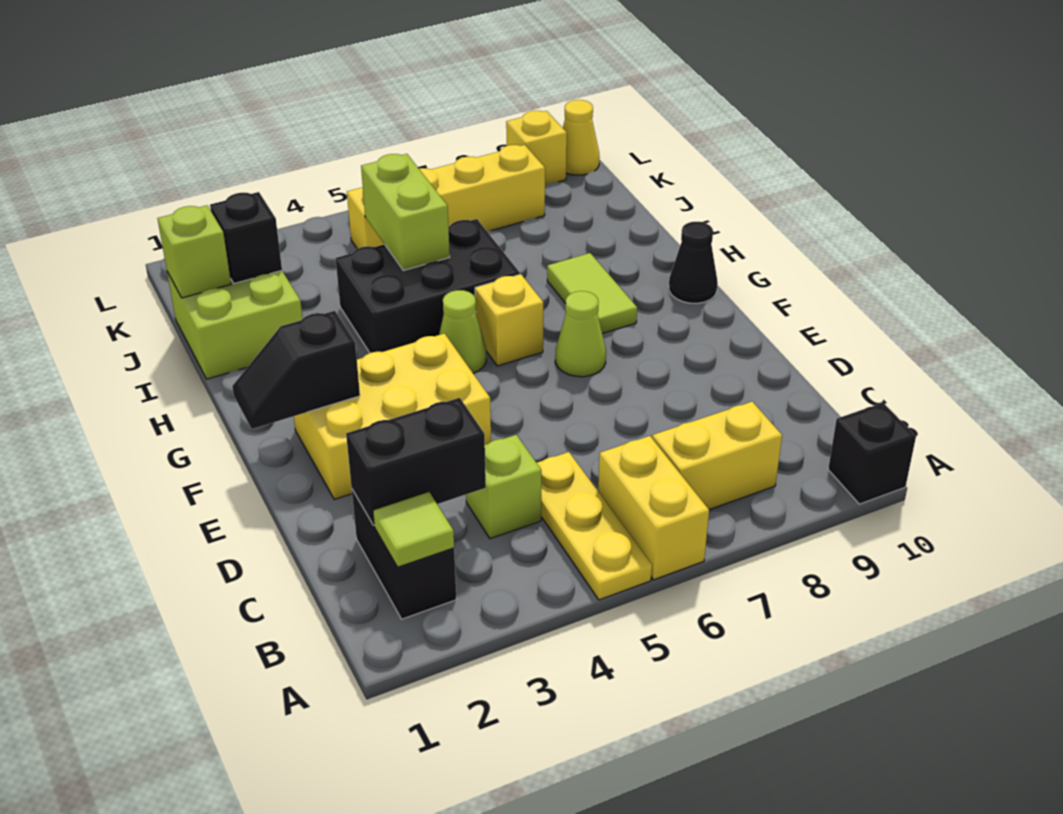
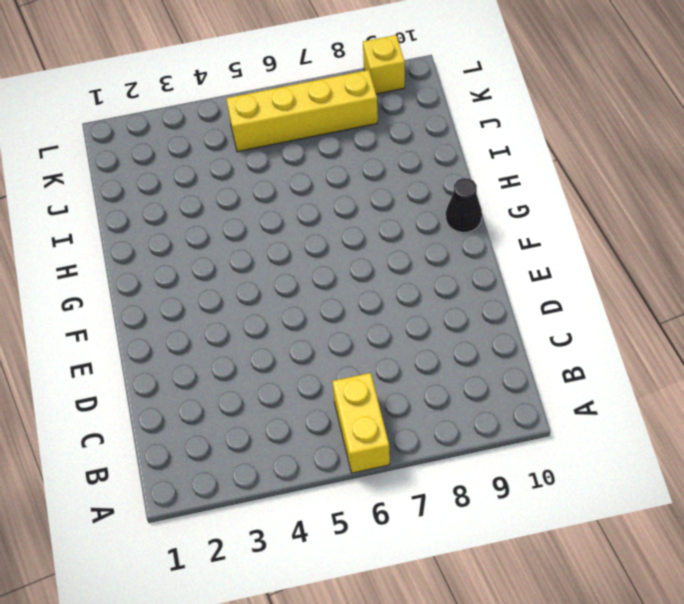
none -> yellow plate A5:C5 level 1
none -> black brick A10 level 1
none -> black brick B2:C2 level 1

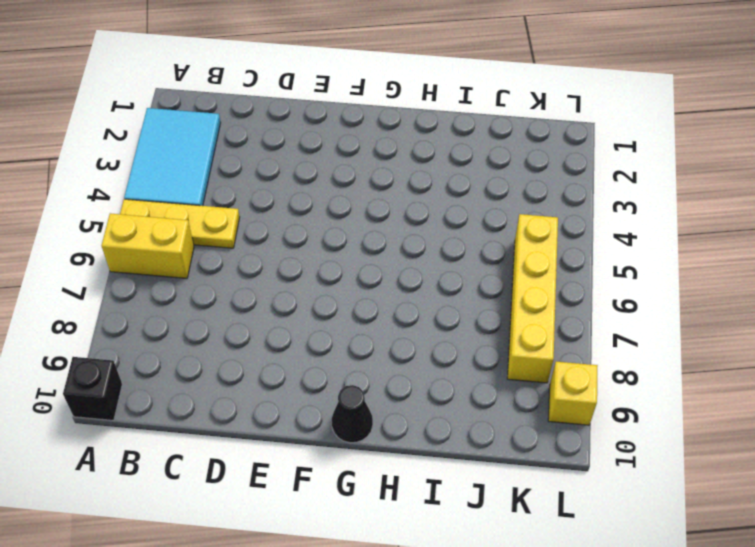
cyan tile A2:B4 level 1 -> black brick B2:C2 level 1
none -> yellow brick B7:B8 level 1
none -> lime brick C4 level 1
none -> yellow brick E2:F4 level 1

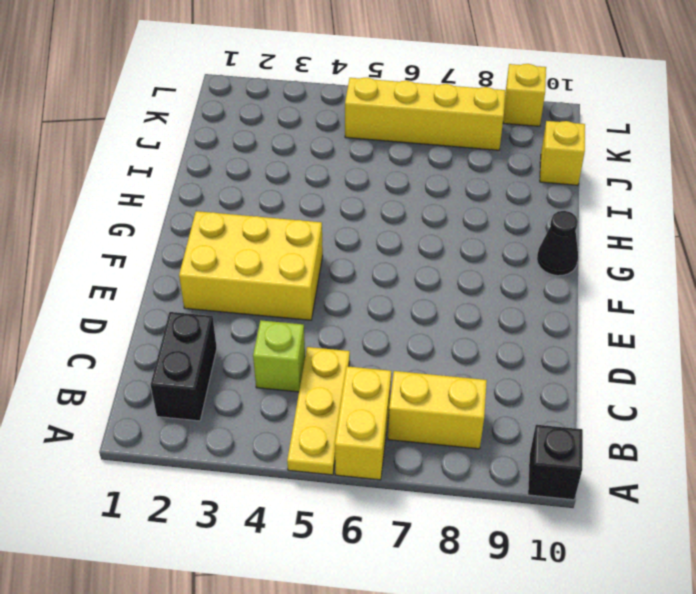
yellow brick J10 level 1 -> yellow brick G6 level 1
none -> lime cone F7 level 1
none -> lime cone G5 level 1
none -> lime tile G8:H8 level 1

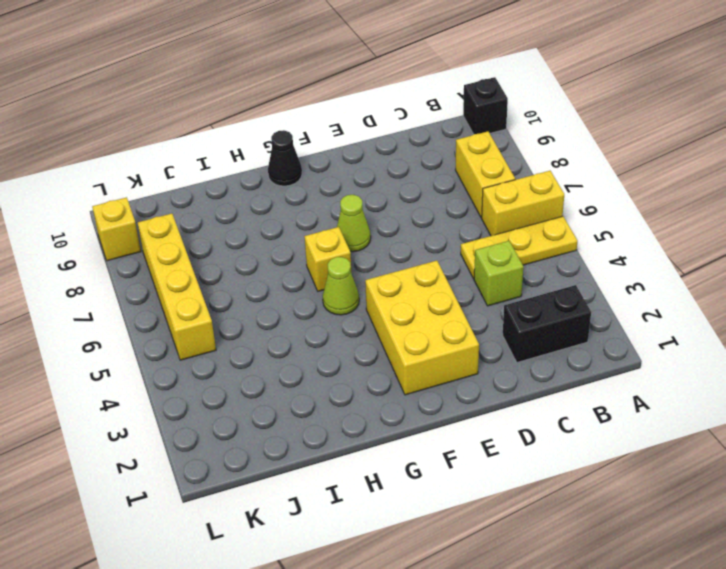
none -> lime tile G8:H8 level 1
none -> black brick H4:I6 level 1
none -> lime brick I1:J2 level 1

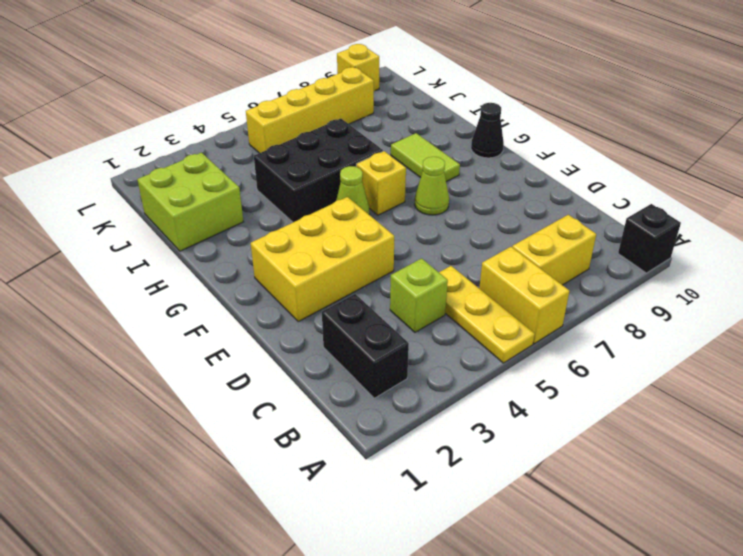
none -> yellow cone L10 level 1
none -> lime tile B2 level 2
none -> black brick C2:C3 level 2

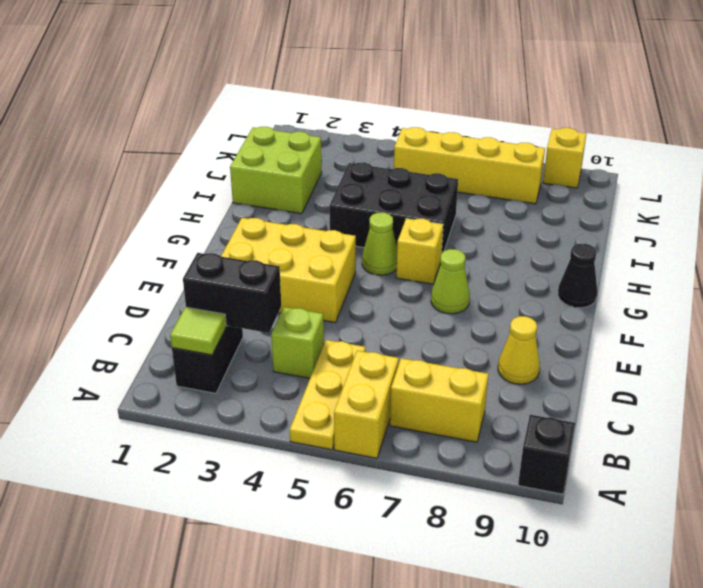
yellow cone D9 level 1 -> yellow cone L10 level 1
none -> lime tile G8:H8 level 1
none -> black slope F1:F2 level 2 top 2
none -> lime brick I5:J5 level 2

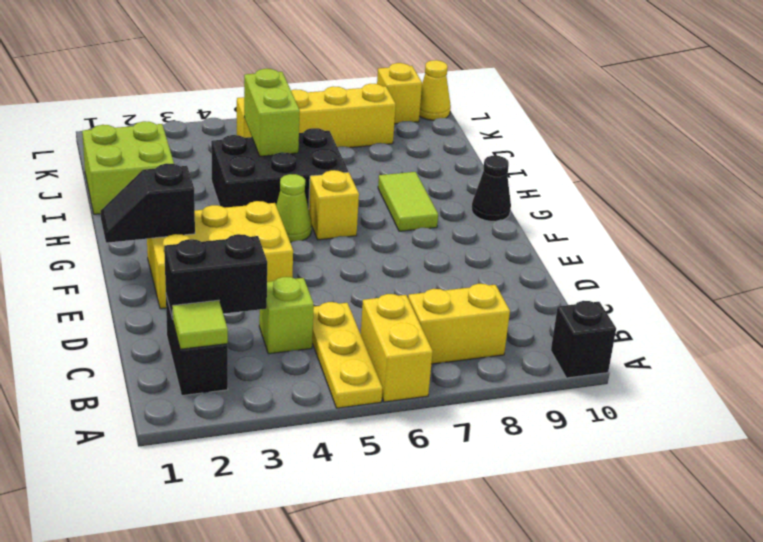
none -> lime cone F7 level 1
none -> lime brick J1 level 2
none -> black brick J2 level 2

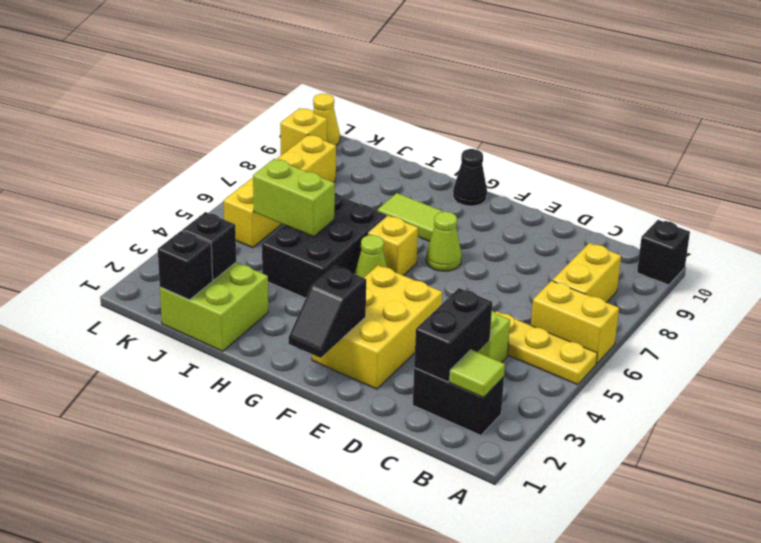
black brick J1 level 2 -> lime brick J1 level 2

